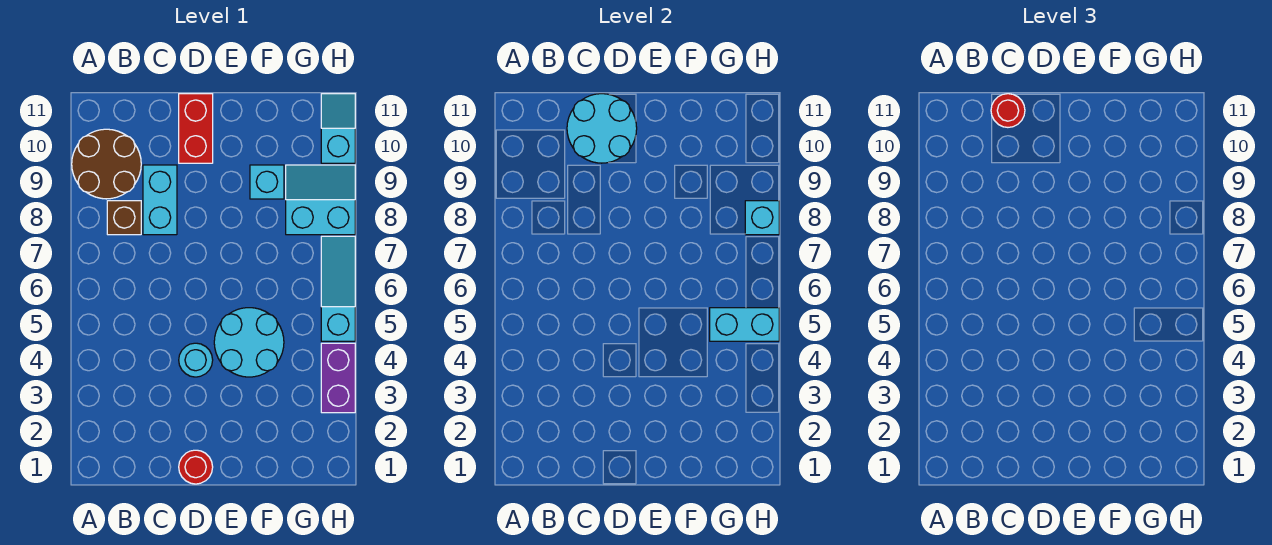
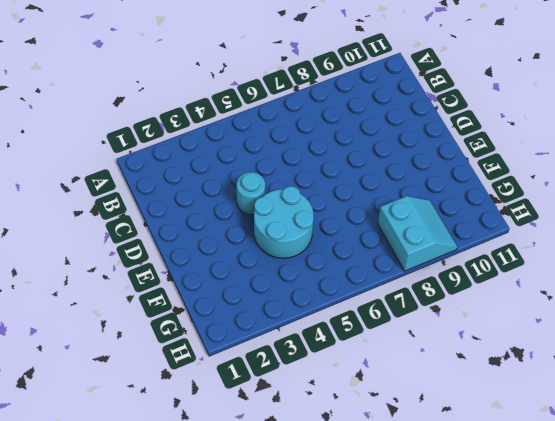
none -> brown round brick A9:B10 level 1
none -> brown brick B8 level 1
none -> cyan brick C8:C9 level 1

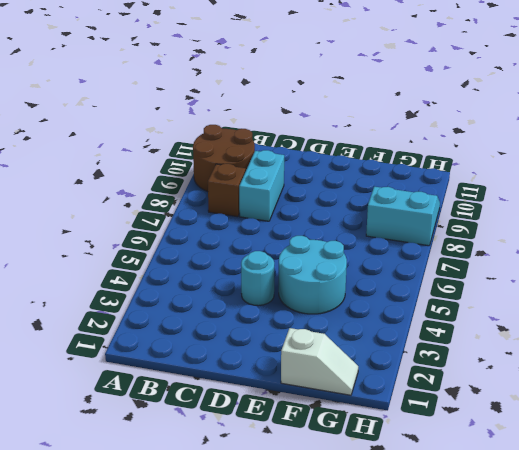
white slope F1:G1 level 1 top F -> none
none -> red round brick D1 level 1
none -> red brick D10:D11 level 1
none -> cyan brick F9 level 1

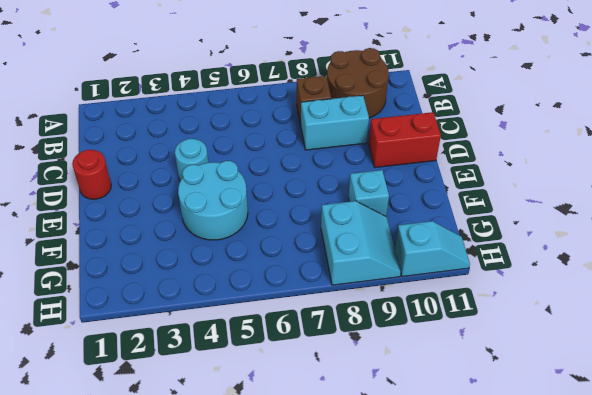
none -> purple brick H3:H4 level 1
none -> cyan slope H5:H7 level 1 top 5
none -> cyan round brick C10:D11 level 2

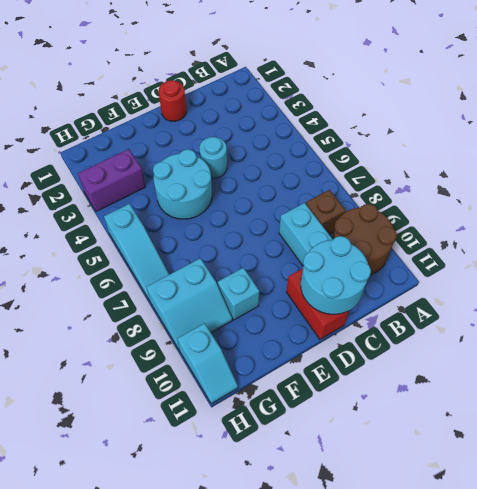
purple brick G3:H3 level 1 -> purple brick H3:H4 level 1
none -> cyan brick G5:H5 level 2
none -> cyan brick H8 level 2
none -> red round brick C11 level 3

